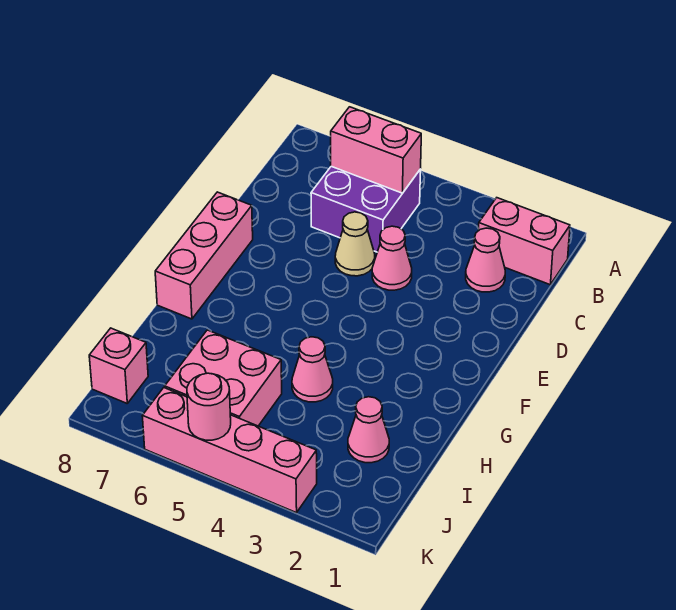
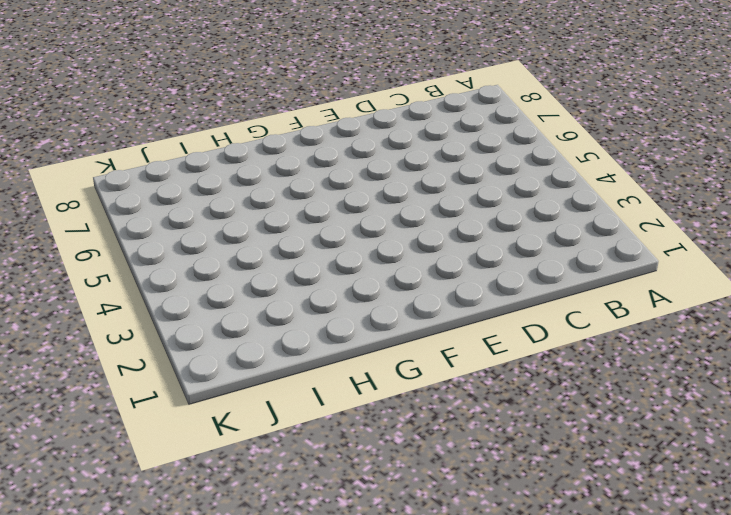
none -> pink brick B1:B2 level 1
none -> purple brick B5:C6 level 1
none -> pink cone C2 level 1

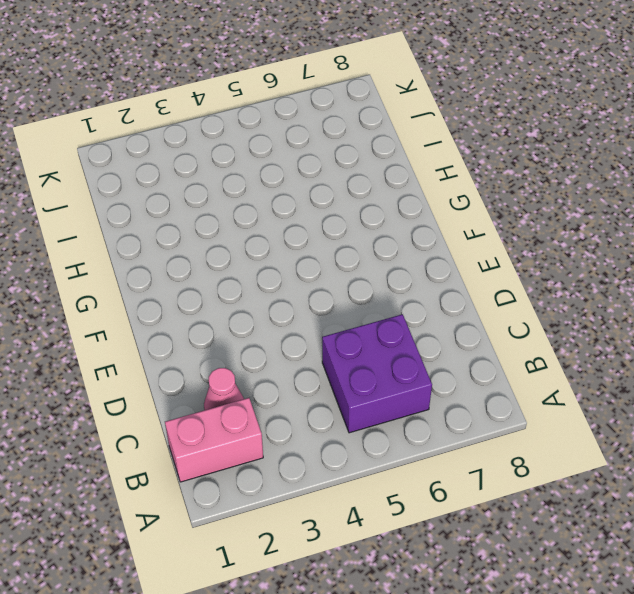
none -> pink cone D4 level 1
none -> tan cone D5 level 1
none -> pink brick E8:G8 level 1

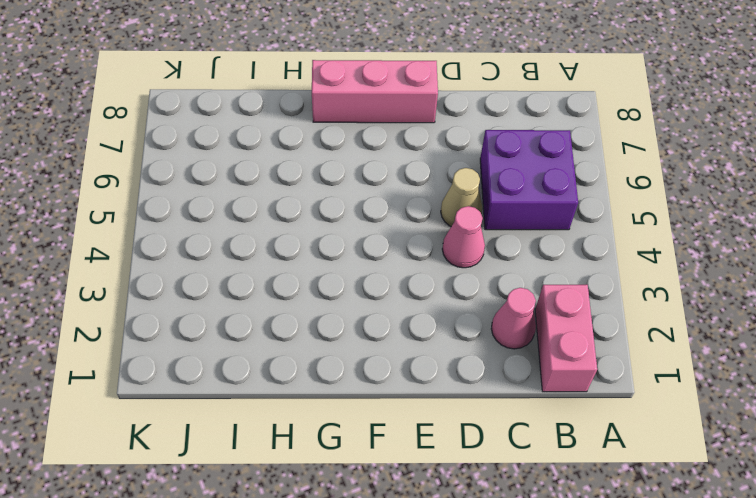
none -> pink cone H4 level 1
none -> pink cone I2 level 1
none -> pink brick I5:J6 level 1

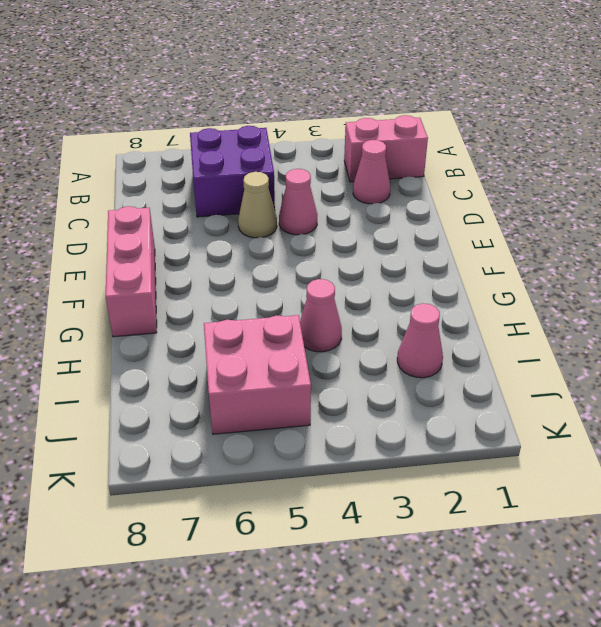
none -> pink brick J8 level 1
none -> pink brick K3:K6 level 1
none -> pink brick B5:B6 level 2

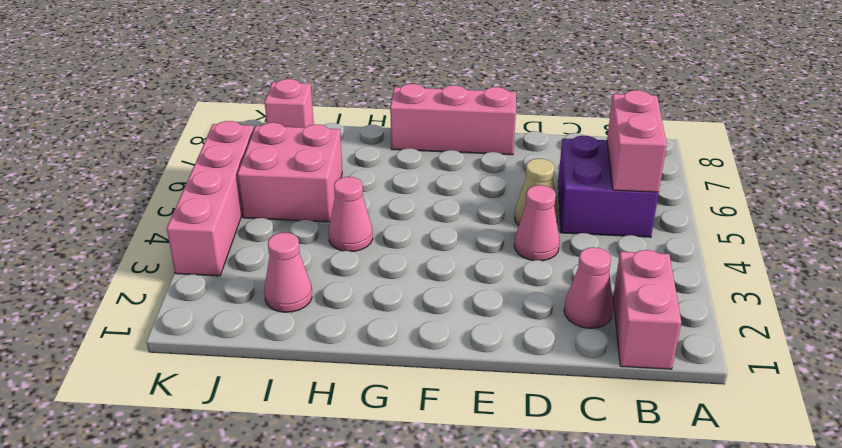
none -> pink round brick K5 level 2

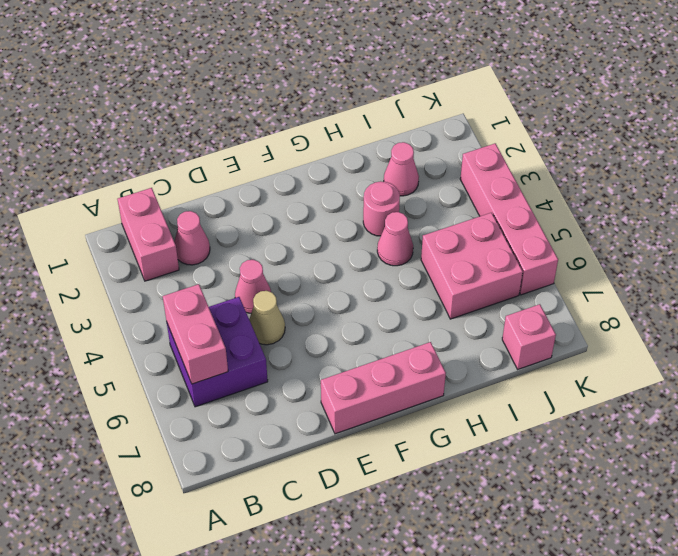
pink round brick H3 level 1 -> pink round brick K5 level 2

